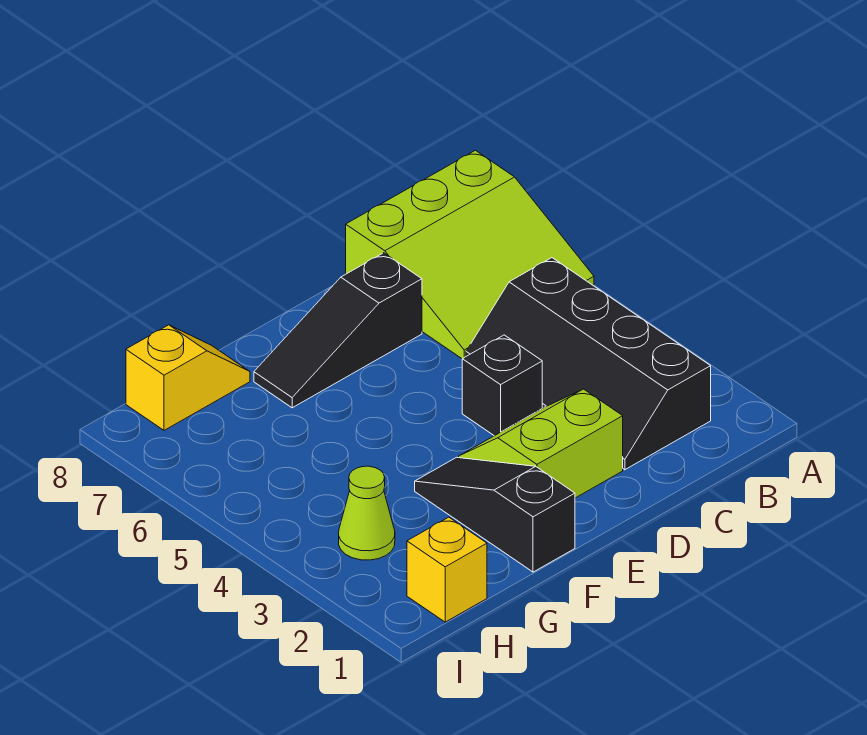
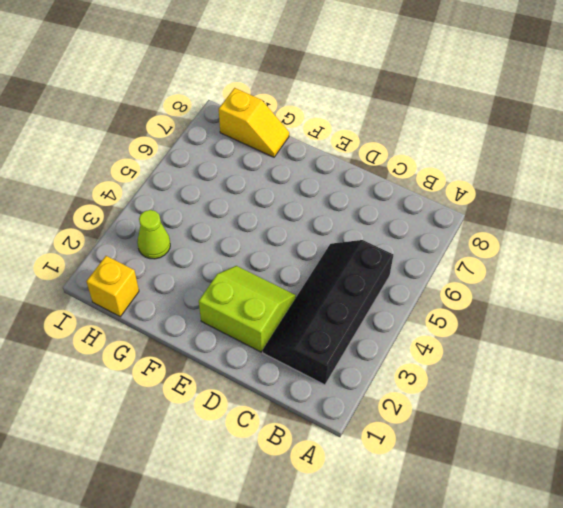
none -> lime slope A6:C8 level 1 top 8
none -> black brick D4 level 1

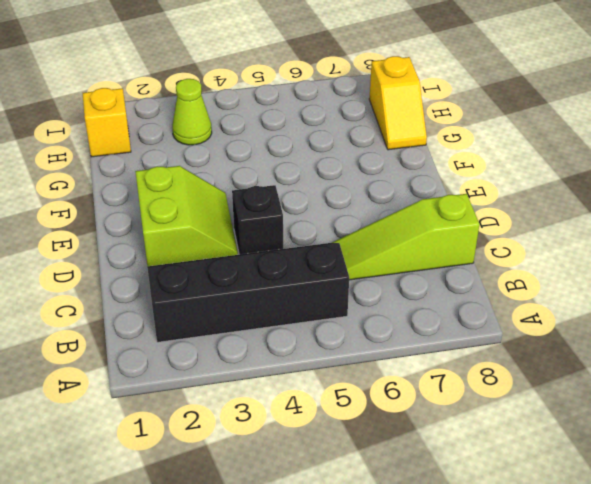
lime slope C6:C8 level 1 top 8 -> lime slope A6:C8 level 1 top 8
none -> black slope D7:F7 level 1 top D
none -> black slope F1:F3 level 1 top 1

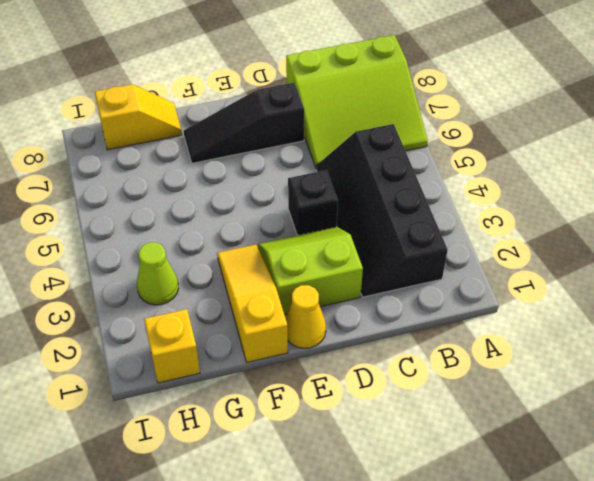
yellow cone E1 level 1 -> none
yellow slope F1:F3 level 1 top 1 -> black slope F1:F3 level 1 top 1

